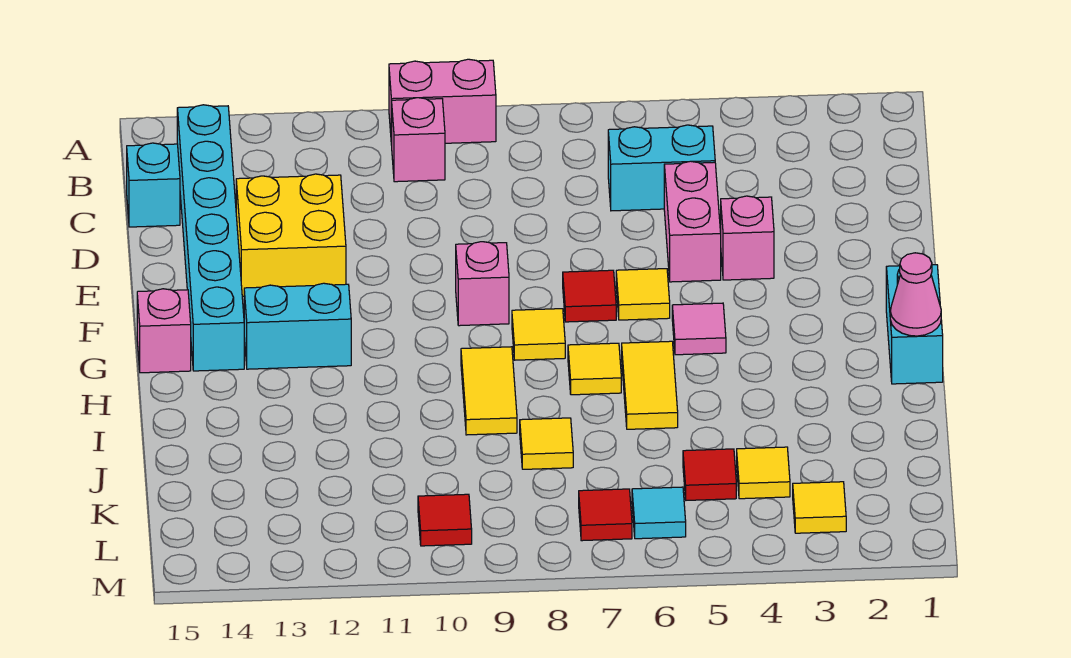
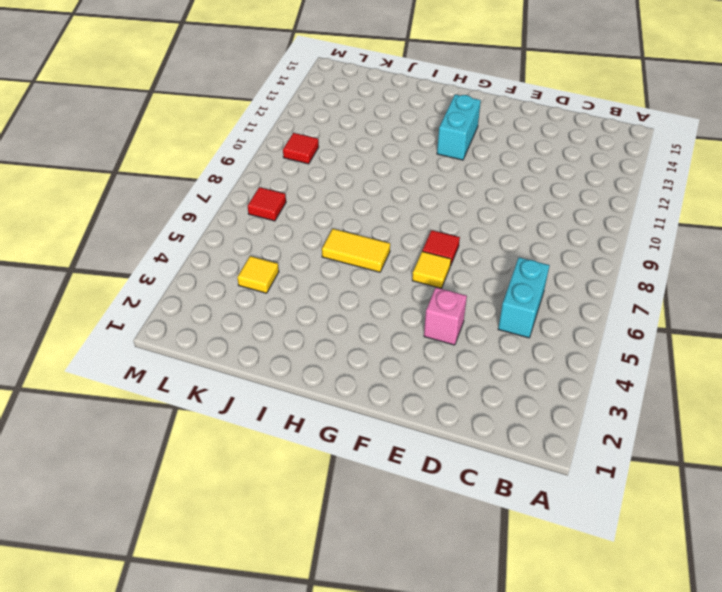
none -> pink brick A9:A10 level 1
none -> pink brick B10 level 1
none -> cyan brick B14:G14 level 1

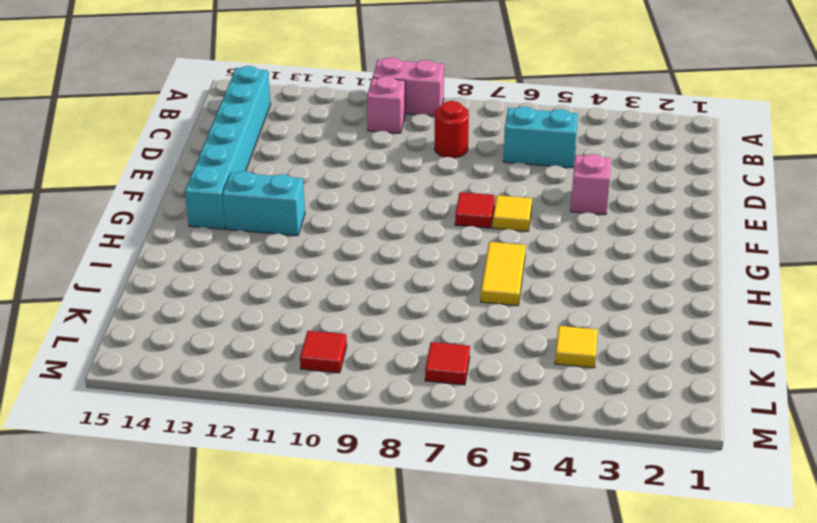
red round brick C8 level 1 -> none
none -> cyan brick C15 level 1
none -> pink brick D5:E5 level 1
none -> yellow brick D12:E13 level 1

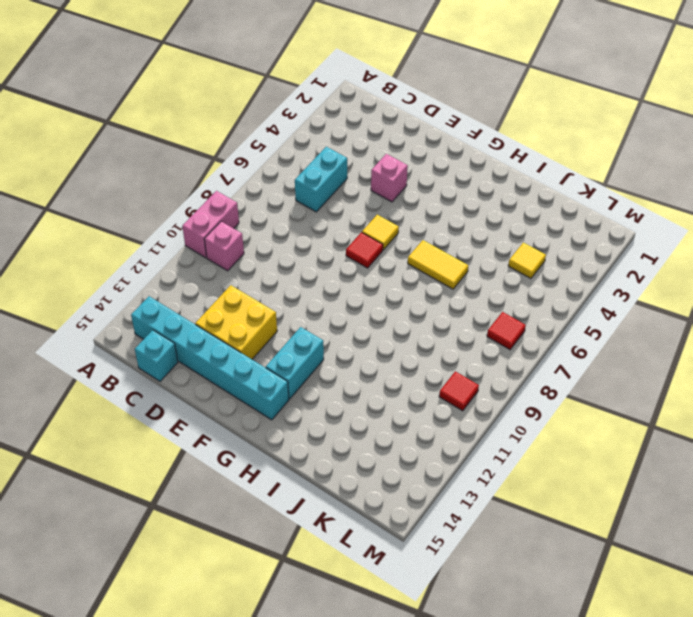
none -> pink brick D5:E5 level 1
none -> pink brick F9 level 1
none -> cyan brick G1:H1 level 1

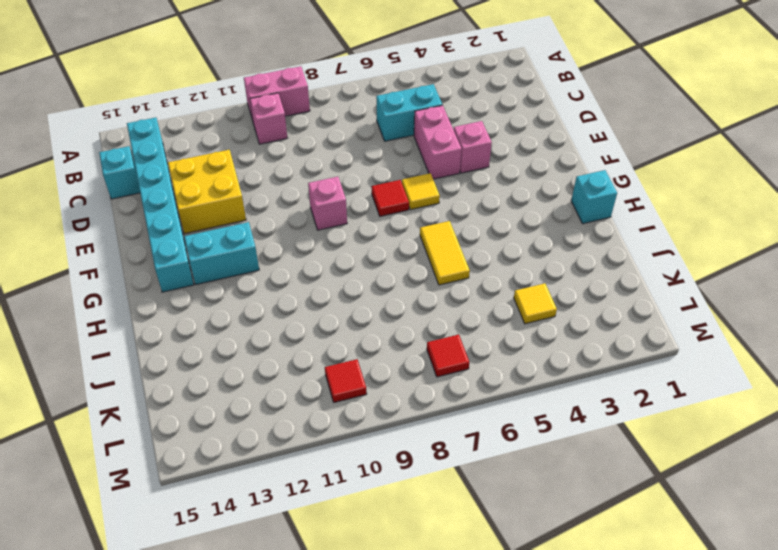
cyan brick H1 level 1 -> cyan brick G1:H1 level 1
none -> pink tile G5 level 1
none -> yellow tile G8 level 1
none -> pink brick G15 level 1

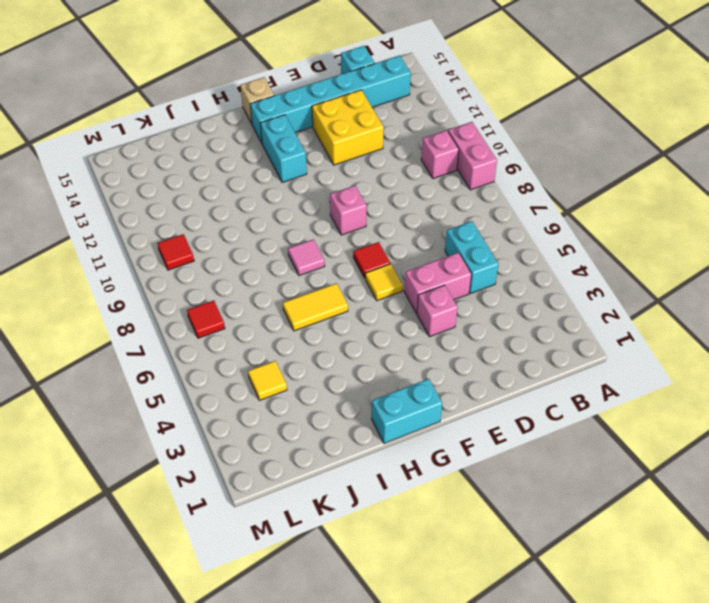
tan brick G15 level 1 -> pink brick G15 level 1
pink tile H8 level 1 -> pink tile G5 level 1
none -> yellow tile G8 level 1
none -> yellow tile H7 level 1
none -> yellow tile H9:I9 level 1

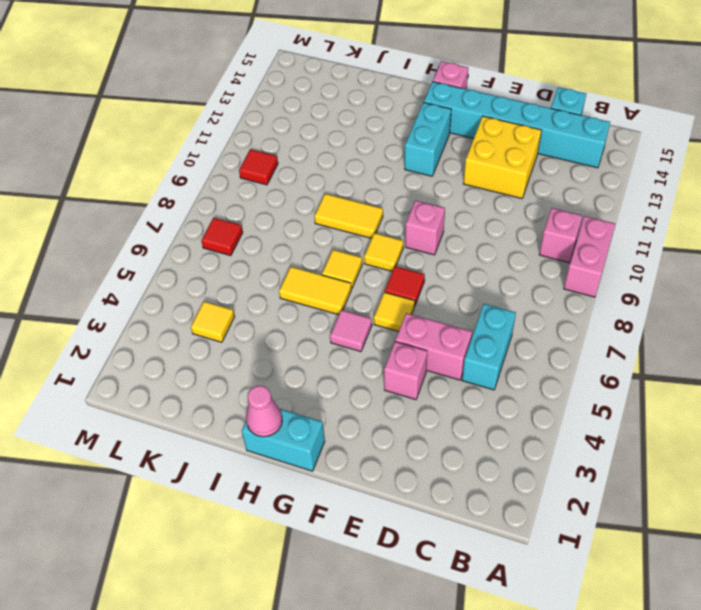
none -> yellow tile J8 level 1
none -> red tile K5 level 1
none -> yellow tile L3 level 1

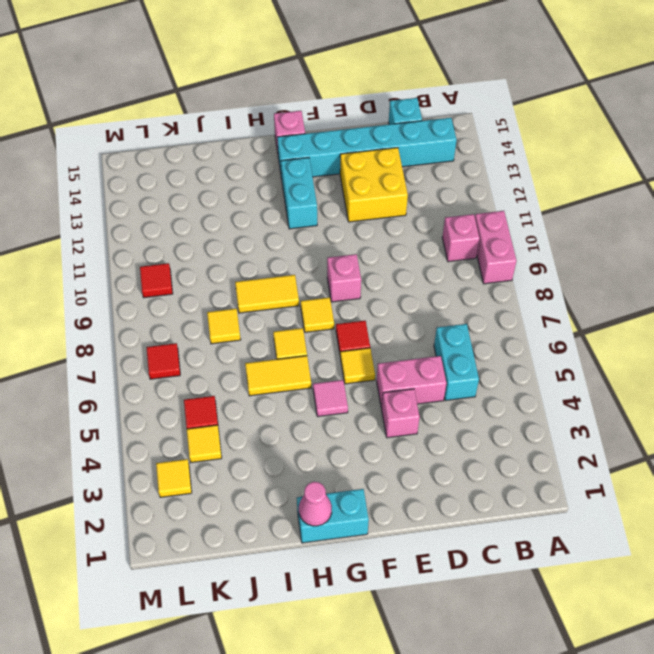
none -> cyan tile L6 level 1

